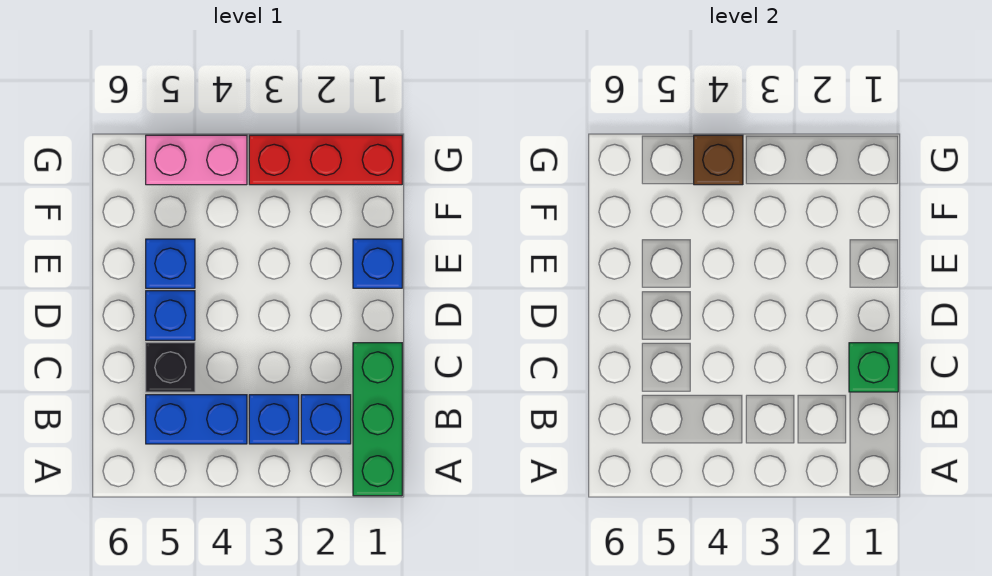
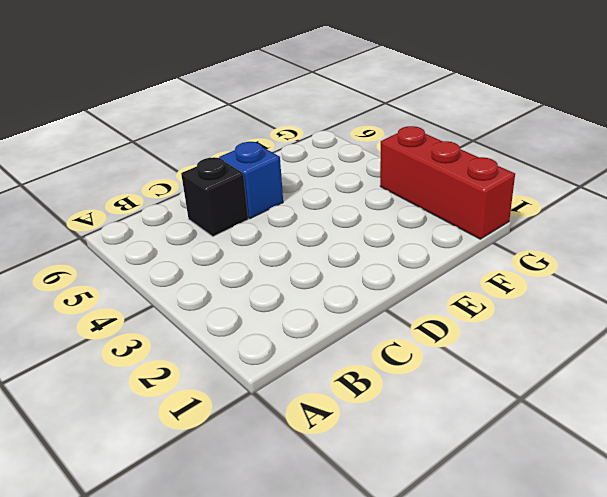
none -> green brick A1:C1 level 1
none -> blue brick B2 level 1
none -> blue brick B3 level 1

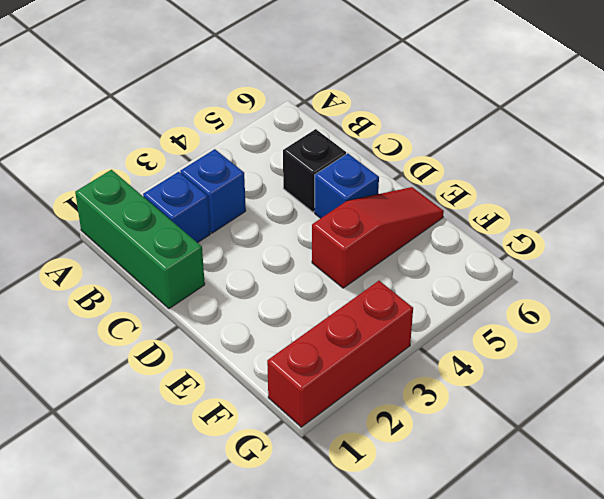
red slope E4:E6 level 1 top 4 -> blue brick E5 level 1
none -> blue brick B4:B5 level 1
none -> blue brick E1 level 1
none -> pink brick G4:G5 level 1

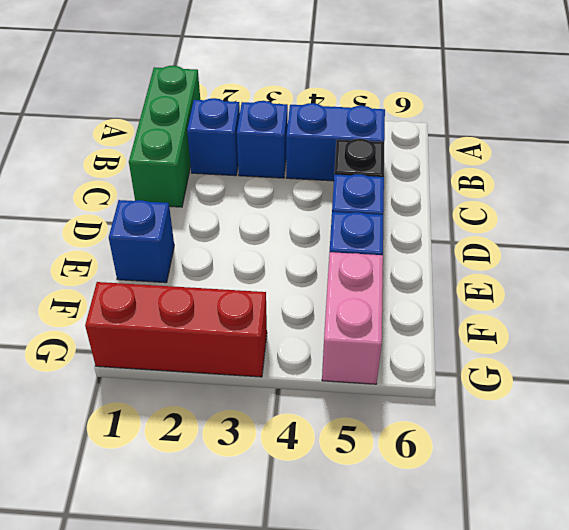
pink brick F5:G5 level 1 -> pink brick G4:G5 level 1
none -> green brick C1 level 2
none -> brown brick G4 level 2

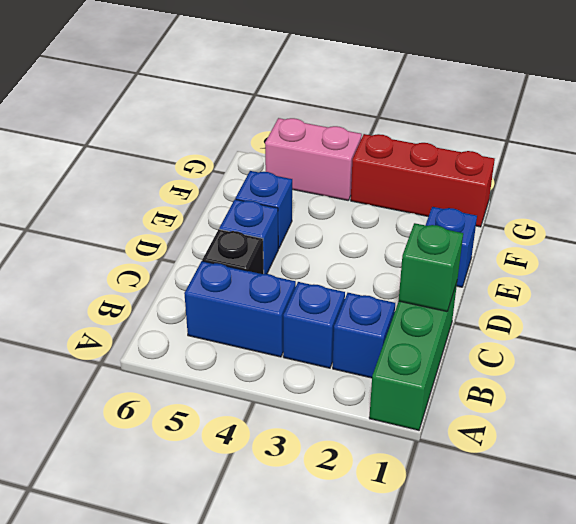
none -> brown brick G4 level 2

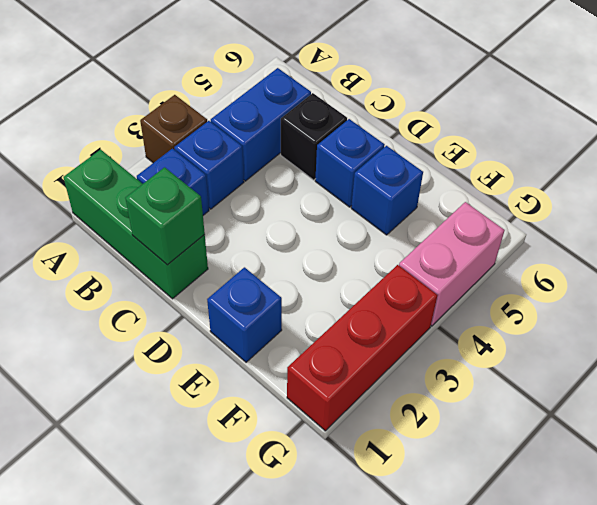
brown brick A3 level 1 -> brown brick G4 level 2

